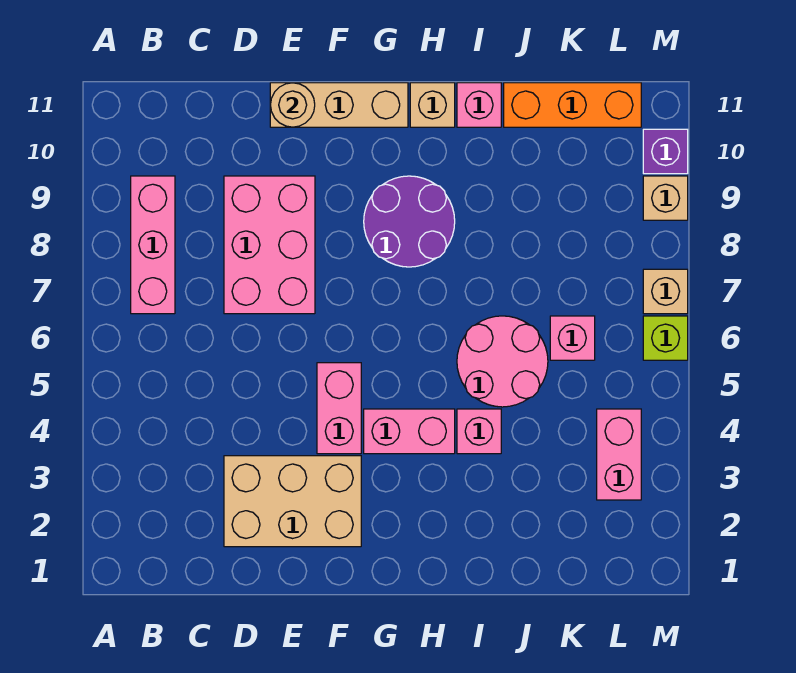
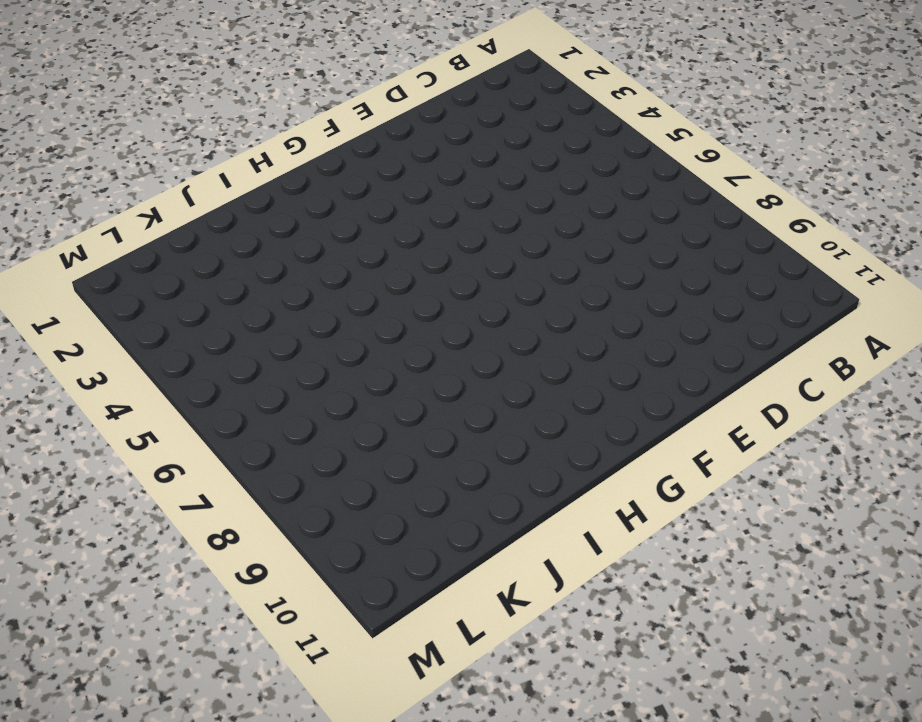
none -> pink brick B7:B9 level 1
none -> tan brick D2:F3 level 1
none -> pink brick D7:E9 level 1

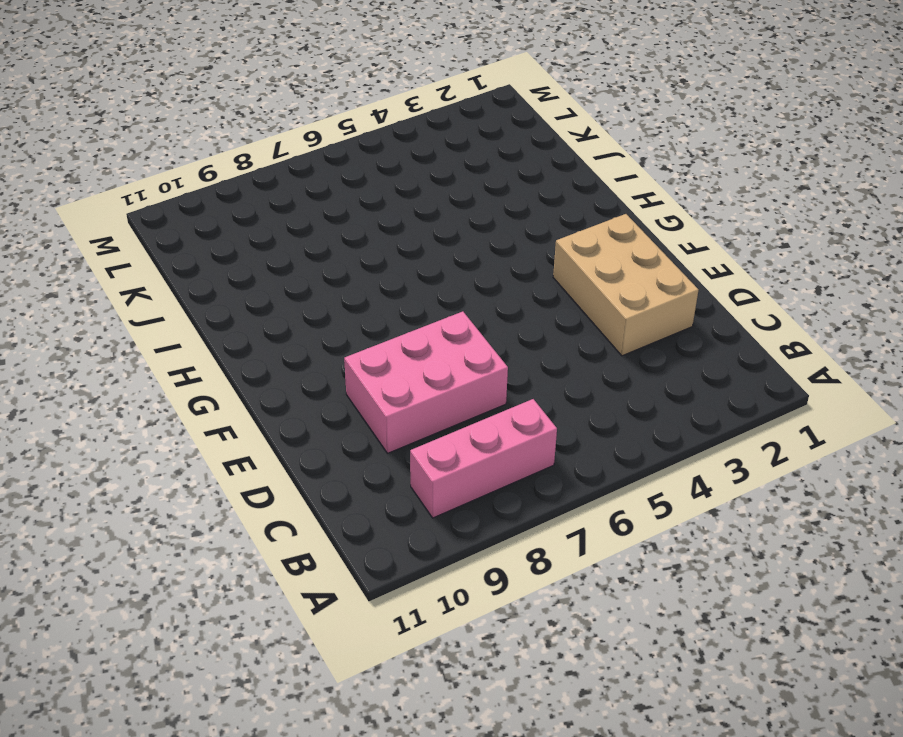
none -> tan brick E11:G11 level 1
none -> pink brick F4:F5 level 1
none -> pink brick G4:H4 level 1

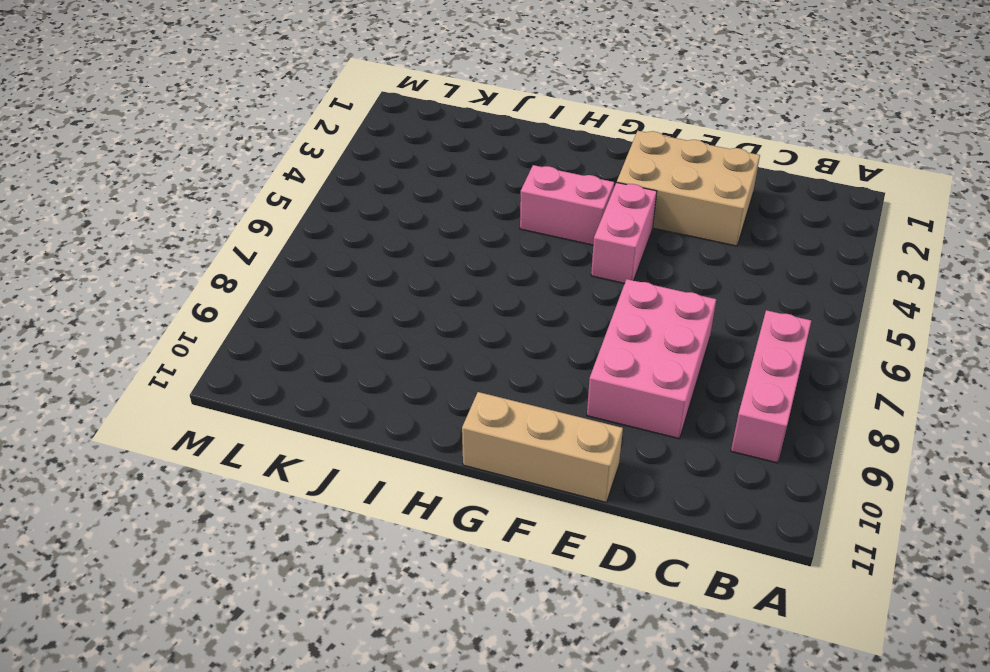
none -> purple round brick G8:H9 level 1
none -> tan brick H11 level 1
none -> pink brick I4 level 1

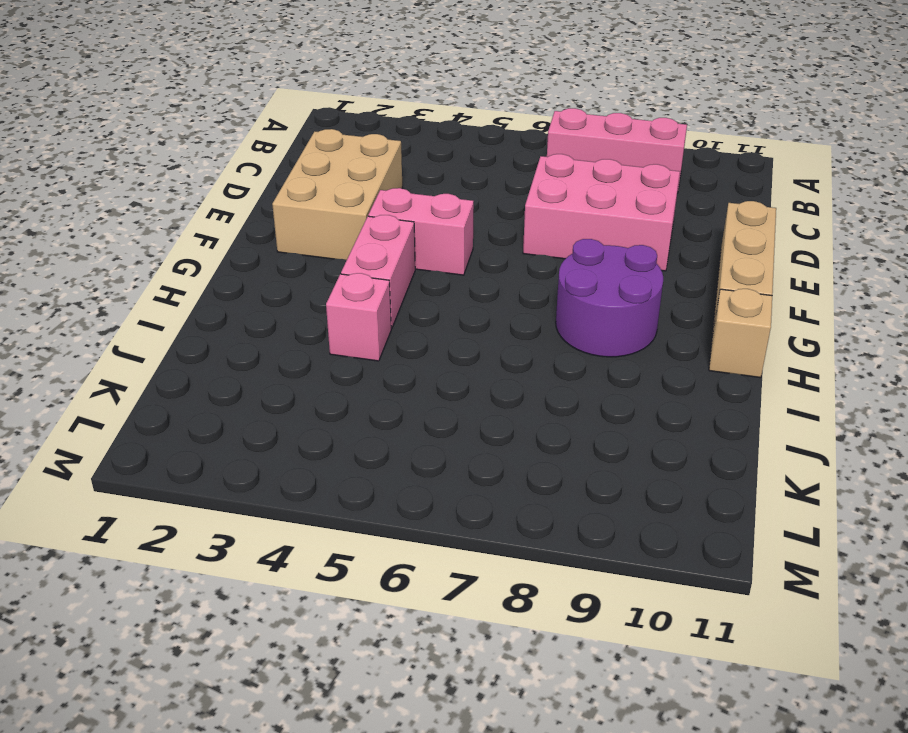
none -> pink round brick I5:J6 level 1
none -> pink brick I11 level 1
none -> orange brick J11:L11 level 1

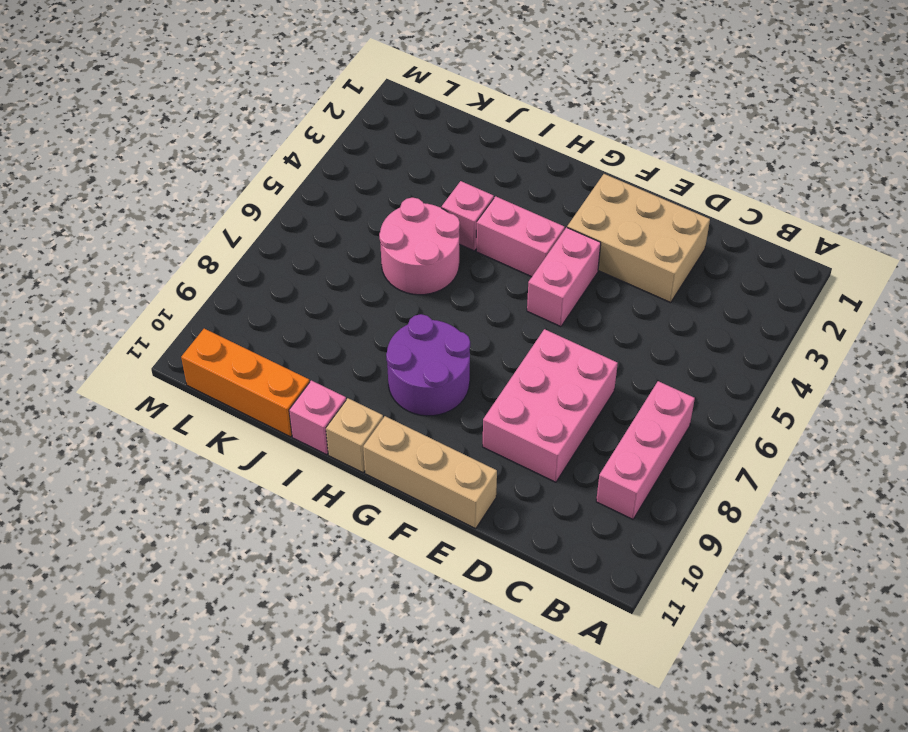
none -> pink brick K6 level 1
none -> pink brick L3:L4 level 1
none -> lime brick M6 level 1

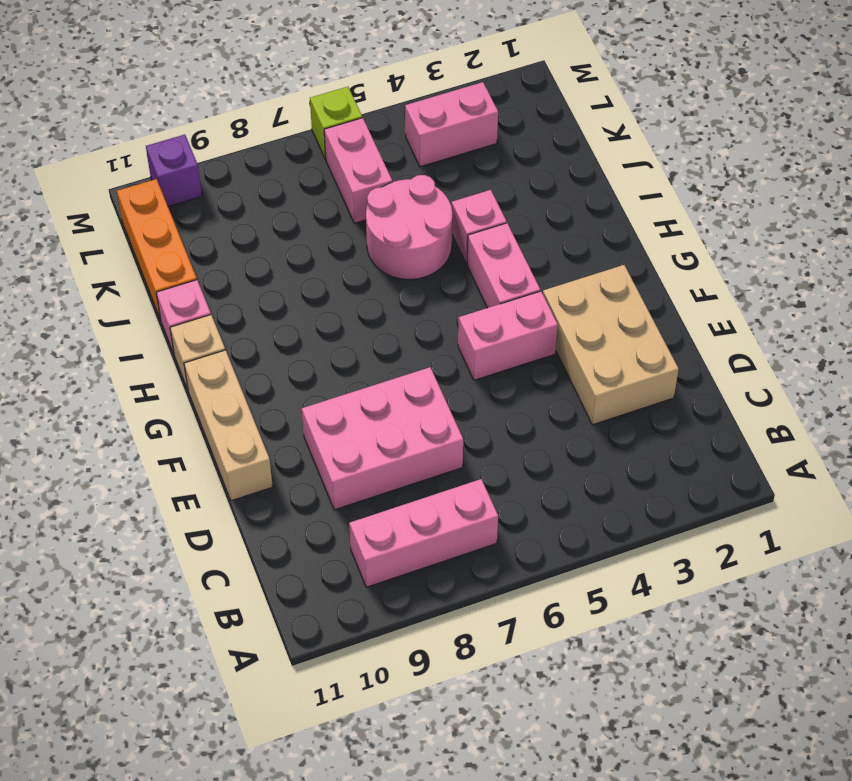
pink brick K6:L6 level 1 -> pink brick K6 level 1
none -> purple round brick G8:H9 level 1
none -> tan brick M7 level 1
none -> tan brick M9 level 1

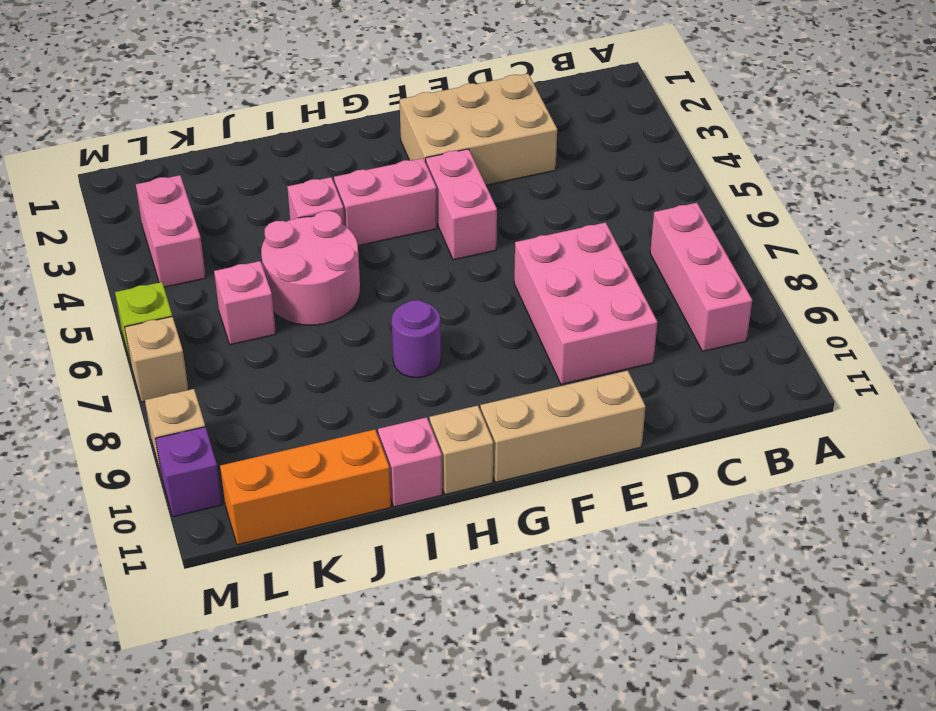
purple round brick H8 level 1 -> purple round brick G8:H9 level 1
none -> tan round brick E11 level 2

